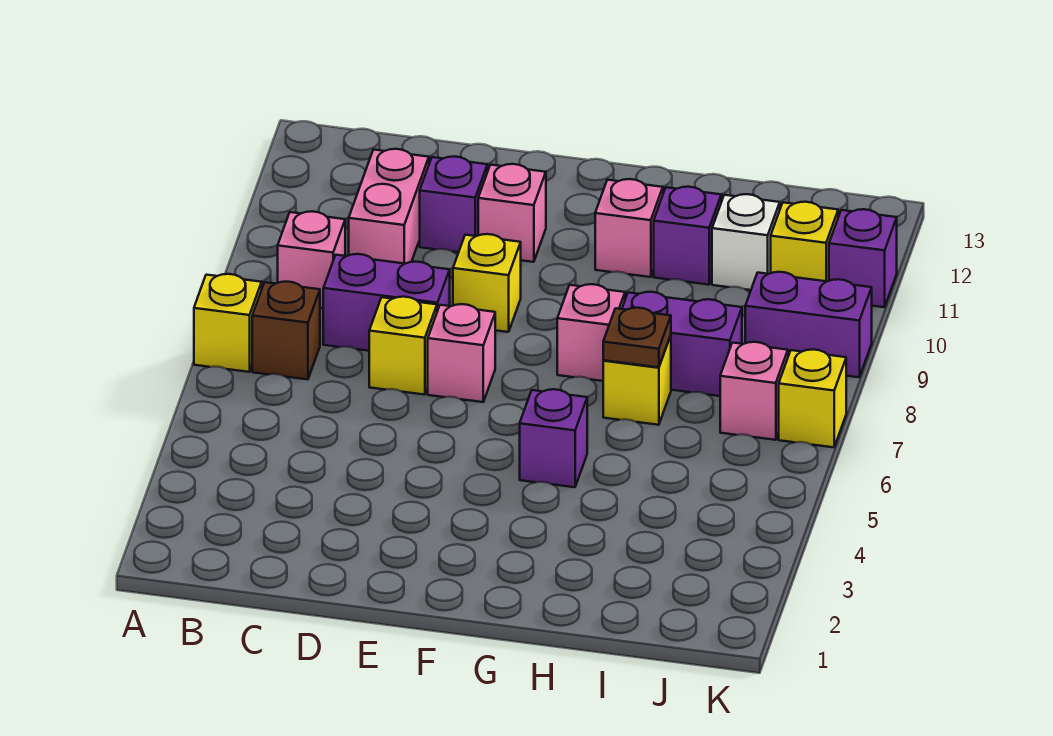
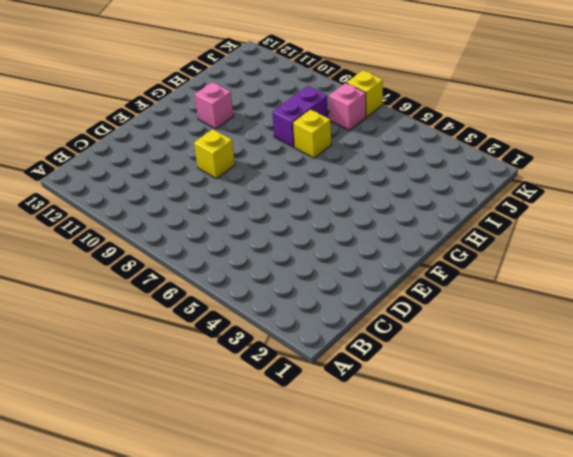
none -> yellow brick A7 level 1
none -> brown brick B7 level 1
none -> pink brick B9 level 1

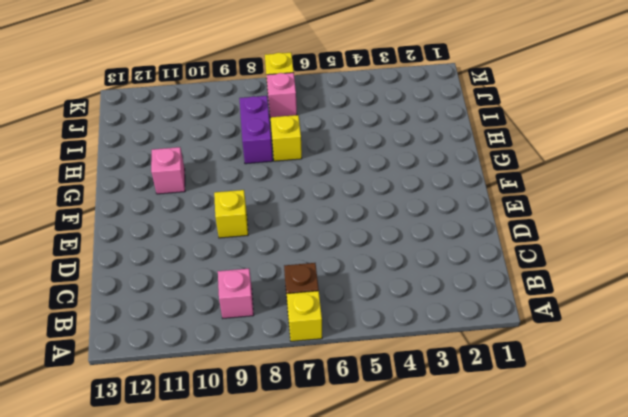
none -> purple brick C8:D8 level 1
none -> pink brick C10:C11 level 1
none -> yellow brick D7 level 1

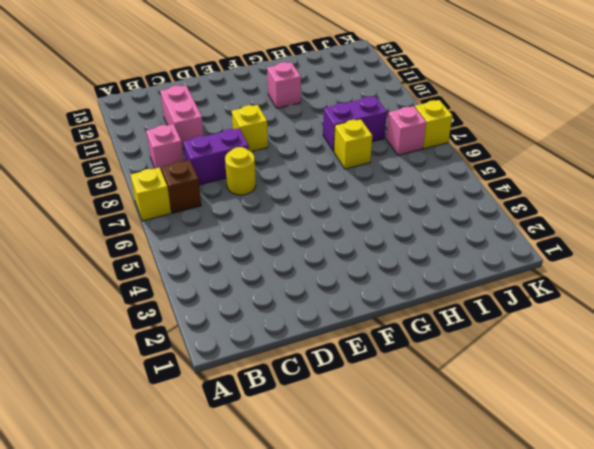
yellow round brick D7 level 1 -> yellow brick D7 level 1
none -> purple brick D11 level 1
none -> pink brick E7 level 1
none -> pink brick E11 level 1

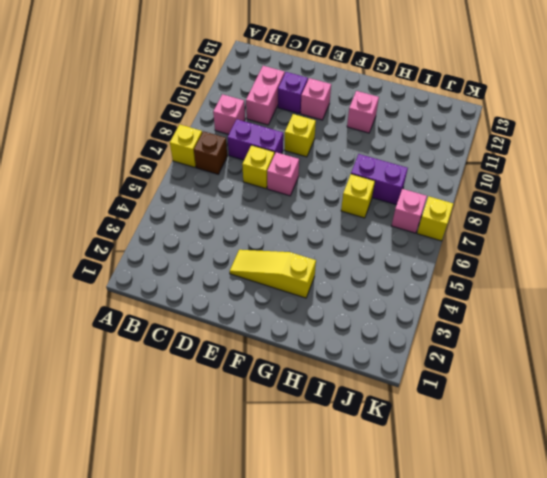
yellow slope E3:G3 level 1 top G -> none
none -> purple brick G5 level 1
none -> pink brick G8 level 1
none -> purple brick H11 level 1

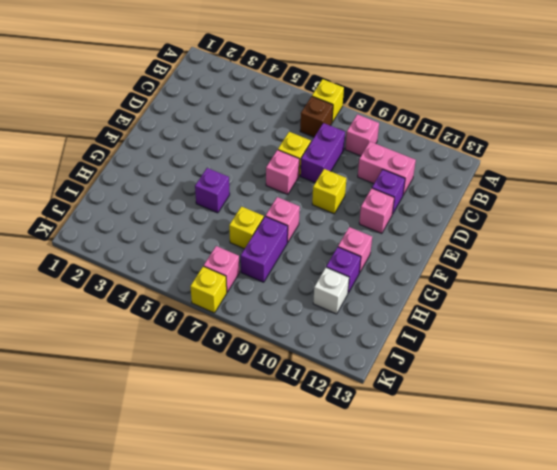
none -> purple brick J9:K9 level 1
none -> yellow brick J11 level 1
none -> purple brick K11 level 1

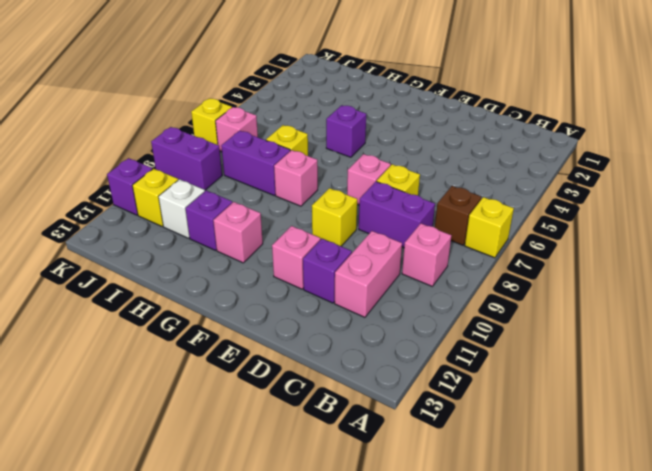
none -> brown plate H7 level 2

